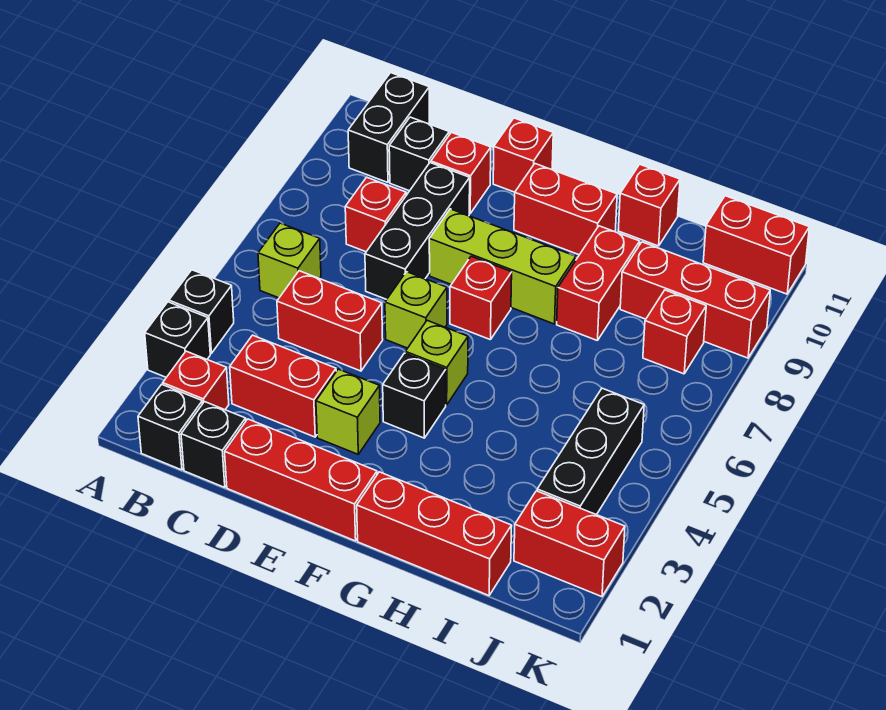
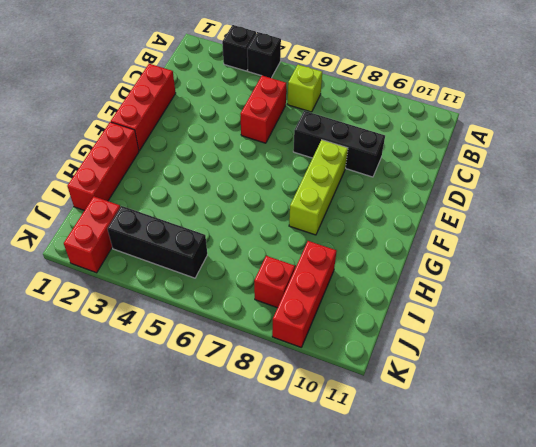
none -> black brick B1 level 1
none -> red brick B2 level 1
none -> black brick B10:B11 level 1
none -> black brick C1 level 1

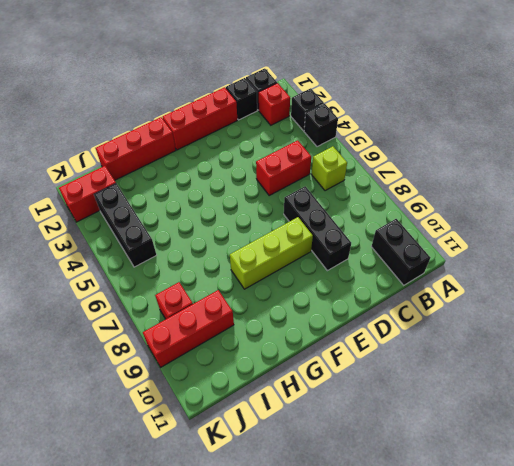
none -> red brick C3:D3 level 1
none -> red brick C8 level 1
none -> black brick C10 level 1
none -> red brick D10 level 1

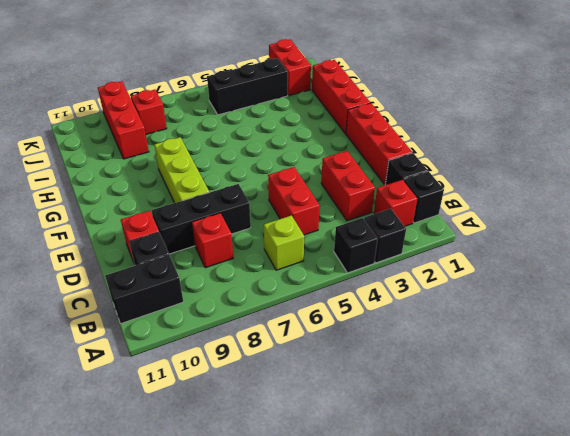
none -> lime brick E3 level 1
none -> lime brick E6 level 1
none -> red brick E11 level 1
none -> black brick F4 level 1

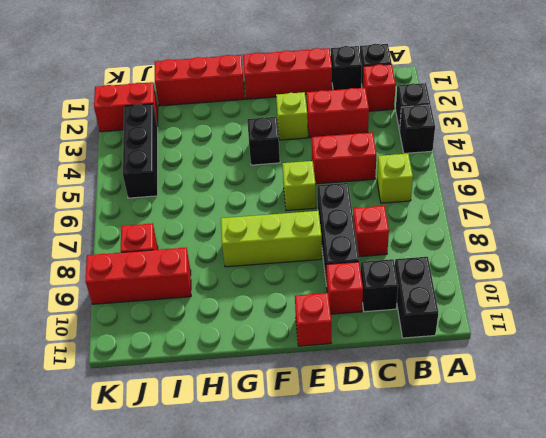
none -> lime brick F5 level 1
none -> red brick F7 level 1
none -> red brick F10:G10 level 1
none -> red brick H8:H9 level 1

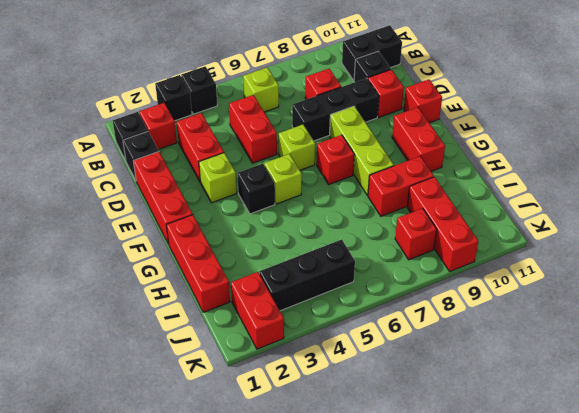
none -> red brick H11 level 1
none -> red brick J11:K11 level 1

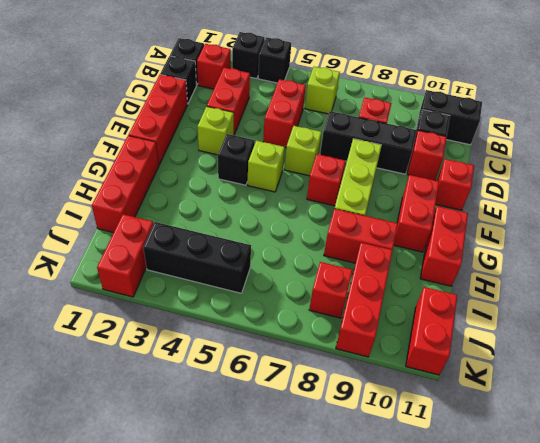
red brick G11:H11 level 1 -> red brick H11 level 1

